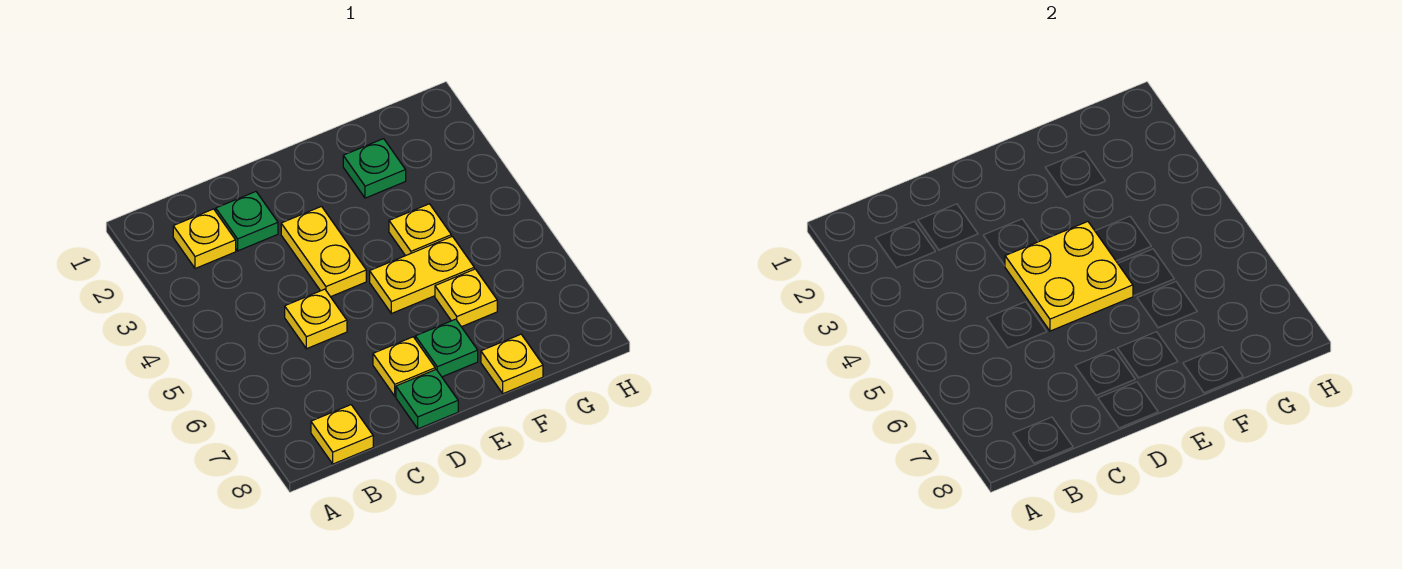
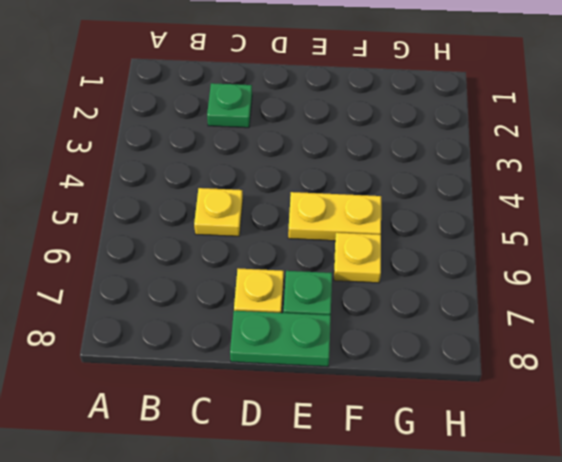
green plate D8:E8 level 1 -> green plate D8 level 1
none -> yellow plate B2 level 1
none -> yellow plate B8 level 1
none -> yellow plate D3:D4 level 1

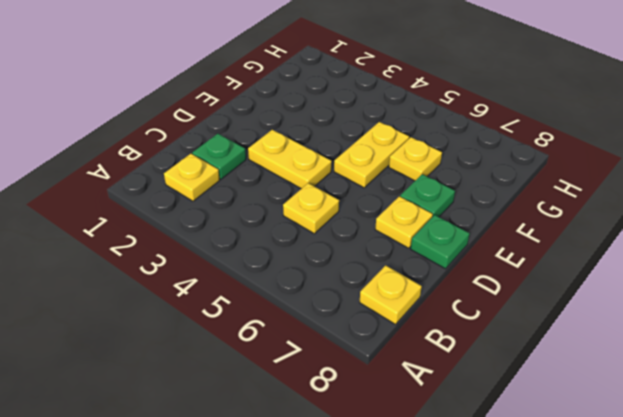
none -> green plate F2 level 1
none -> yellow plate F4 level 1
none -> yellow plate F8 level 1

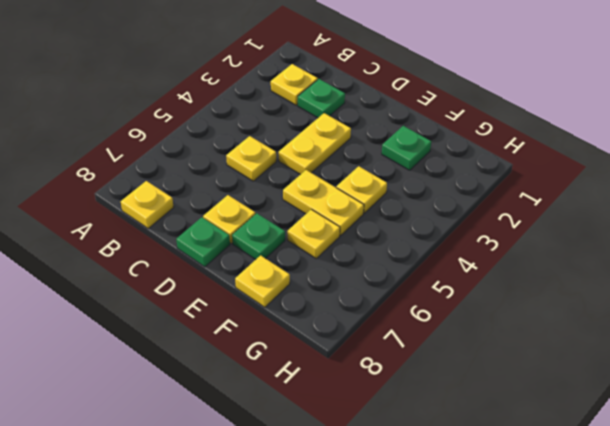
none -> yellow plate D4:E5 level 2

